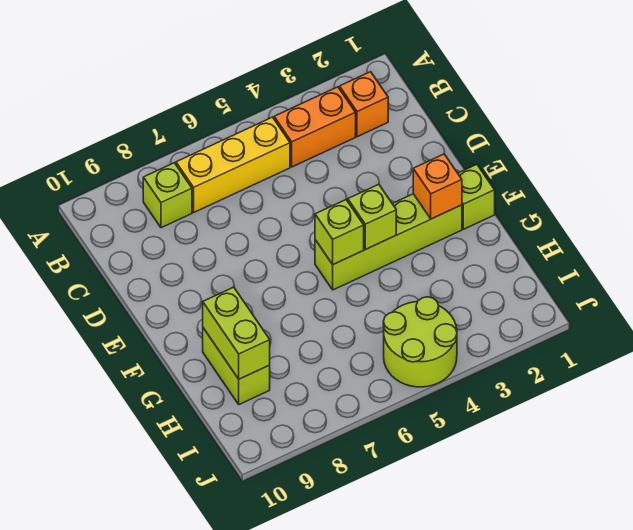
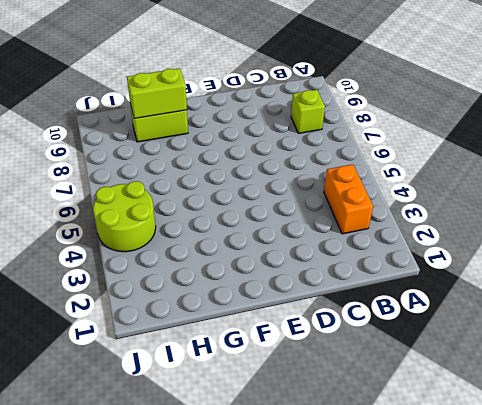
none -> orange brick B2 level 1
none -> yellow brick B5:B7 level 1
none -> lime brick F1 level 1

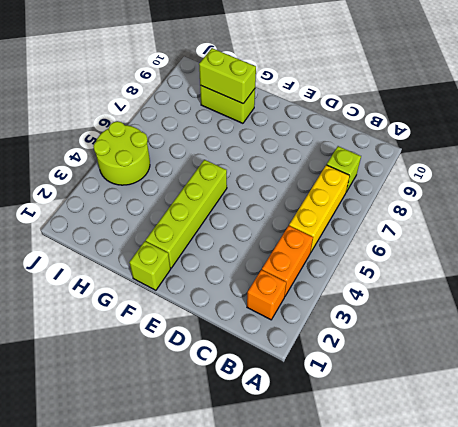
none -> orange brick F2 level 2
none -> lime brick F4 level 2
none -> lime brick F5 level 2

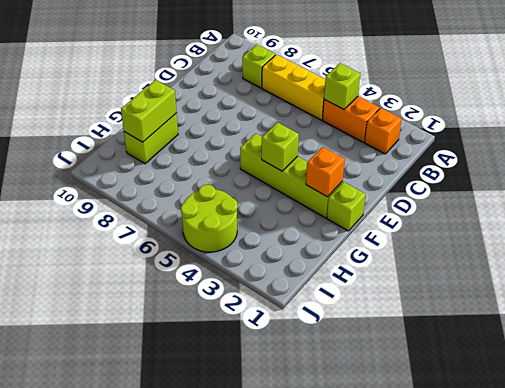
lime brick B4 level 2 -> lime brick F5 level 2

